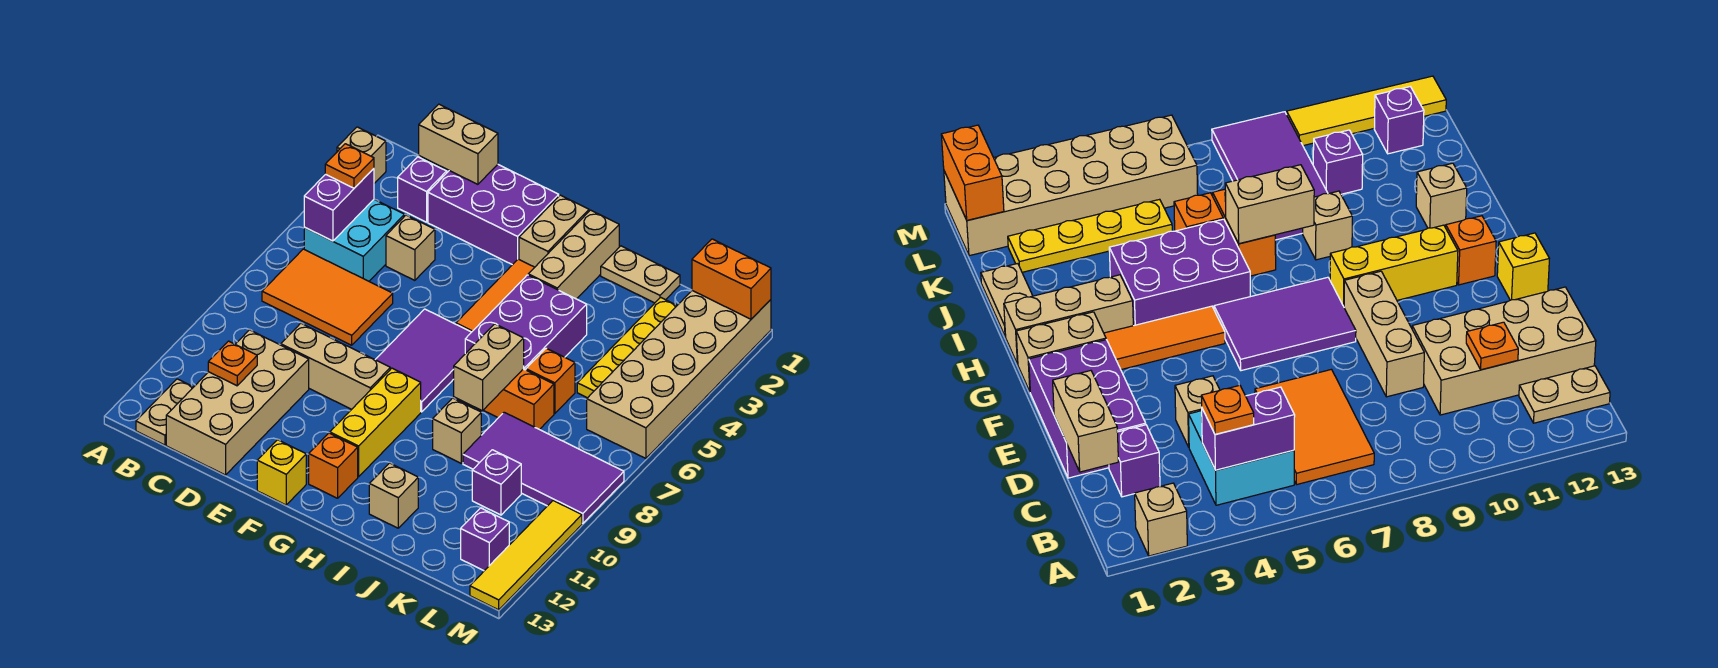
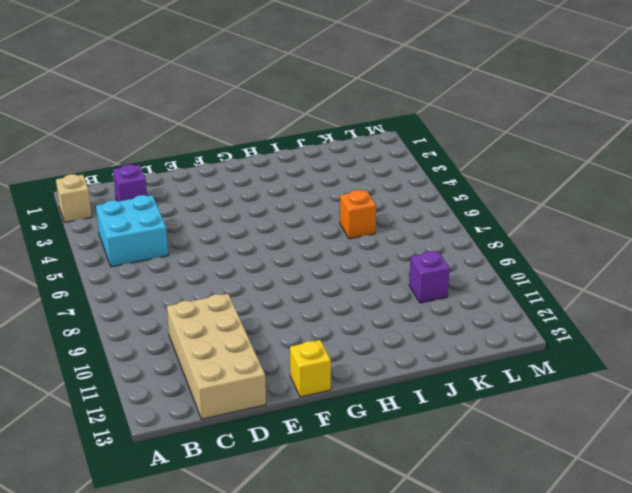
none -> orange tile B6:D7 level 1
none -> tan plate B12:B13 level 1
none -> purple brick D1:F2 level 1
none -> tan brick D4 level 1

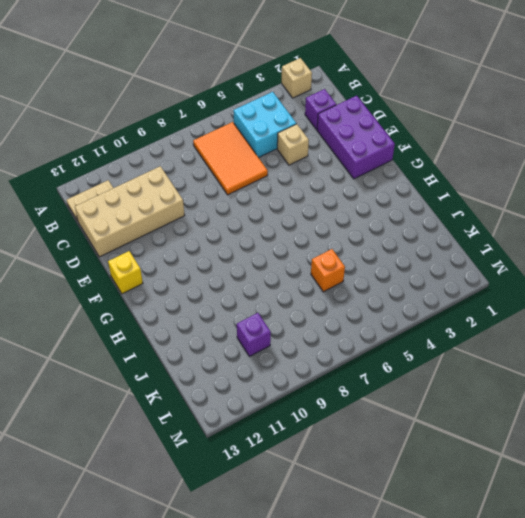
none -> tan brick D9:F9 level 1
none -> purple tile F6:G8 level 1
none -> tan brick G1:G2 level 1
none -> orange tile G3:G5 level 1

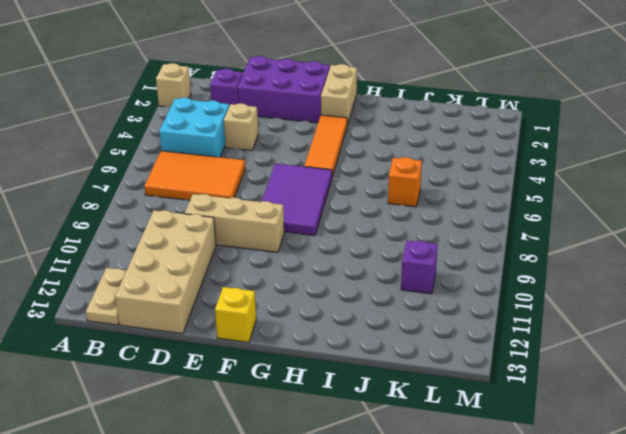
none -> yellow brick G9:G11 level 1
none -> orange brick G12 level 1
none -> tan brick H1:H3 level 1
none -> purple brick H4:I6 level 1

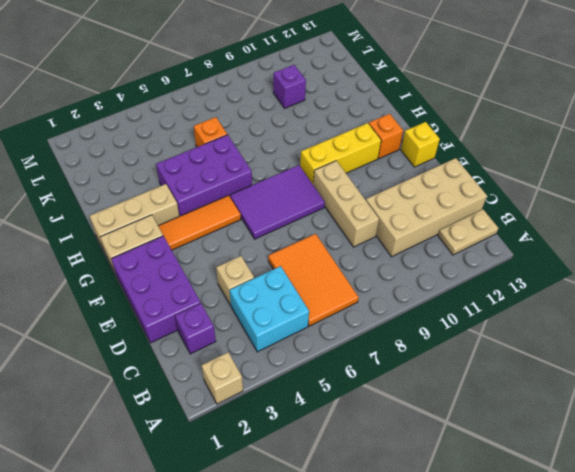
none -> tan plate I1:J1 level 1
none -> orange brick I7:J7 level 1
none -> tan brick I9 level 1
none -> tan brick I12 level 1

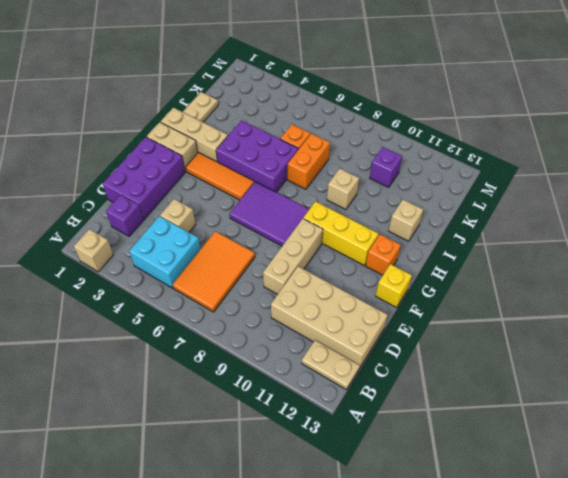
none -> purple tile J8:M9 level 1
none -> yellow plate K2:K5 level 1
none -> tan brick L1:M6 level 1
none -> purple brick L12 level 1

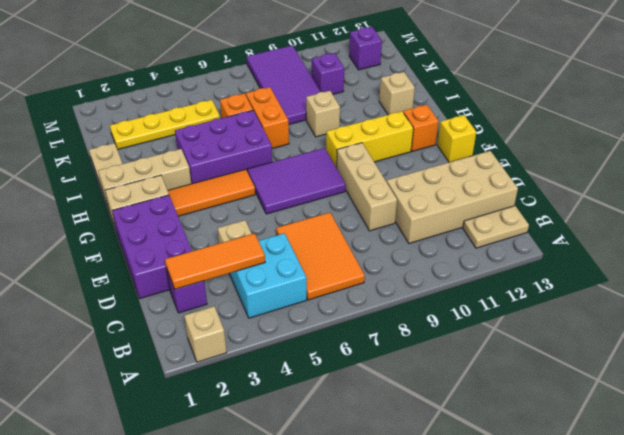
orange tile C2:C4 level 2 -> none
none -> tan brick L1:M6 level 1
none -> yellow tile M10:M13 level 1
none -> purple brick B4:B5 level 2
none -> tan brick C1:D1 level 2

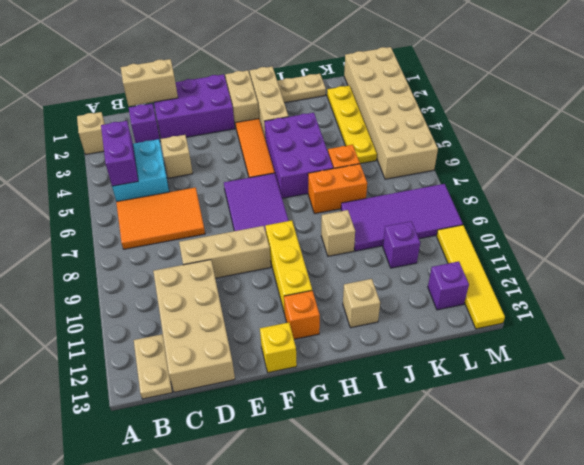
none -> orange plate C11 level 2
none -> tan brick I7:I8 level 2
none -> orange brick L1:M1 level 2
none -> orange plate B4 level 3

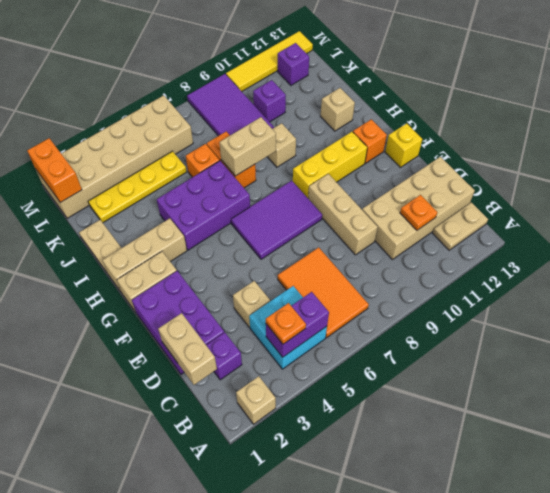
none -> orange tile G3:G5 level 1

